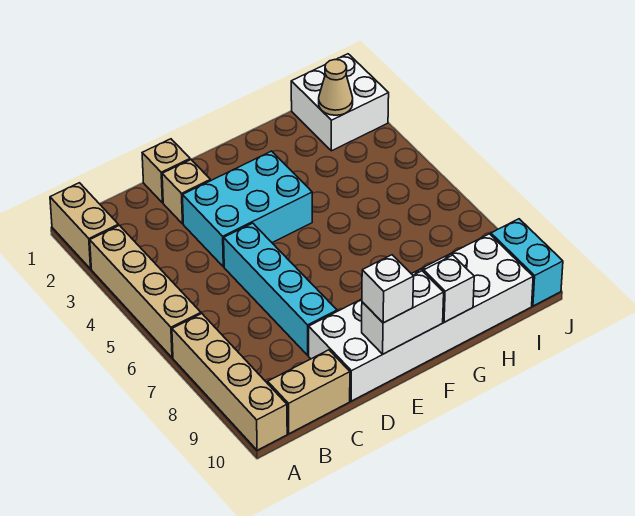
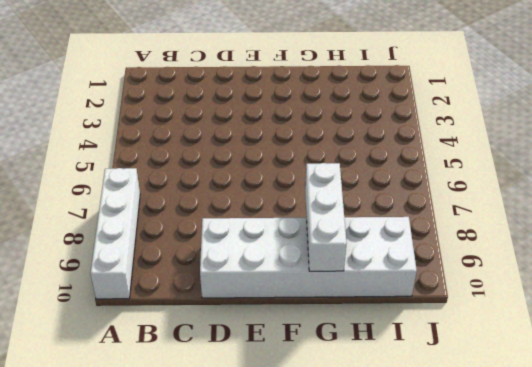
white brick A7:A10 level 1 -> tan brick A7:A10 level 1
white brick G8:G10 level 2 -> white brick G10 level 2
none -> tan brick A1:A2 level 1
none -> tan brick A3:A6 level 1
none -> tan brick B10:C10 level 1

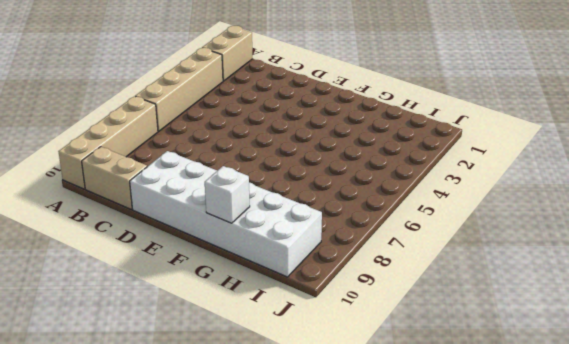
none -> tan brick D1 level 1
none -> tan brick D2 level 1
none -> cyan brick D3:F4 level 1

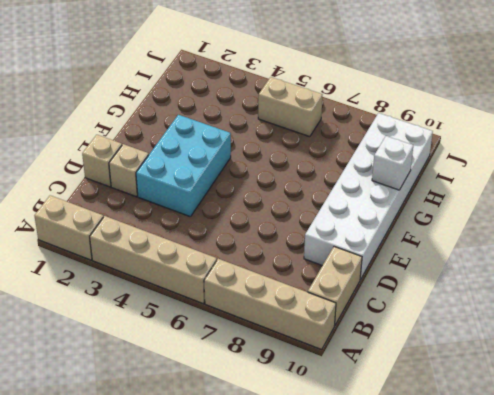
tan brick I5:I6 level 1 -> none
none -> cyan brick D5:D8 level 1
none -> white brick I1:J2 level 1
none -> cyan brick J9:J10 level 1

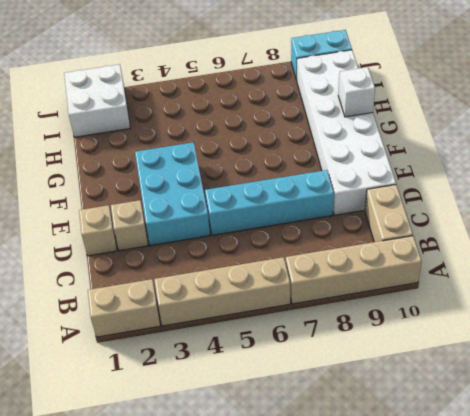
none -> white brick E10:F10 level 2
none -> tan cone I2 level 2
none -> white brick E10 level 3

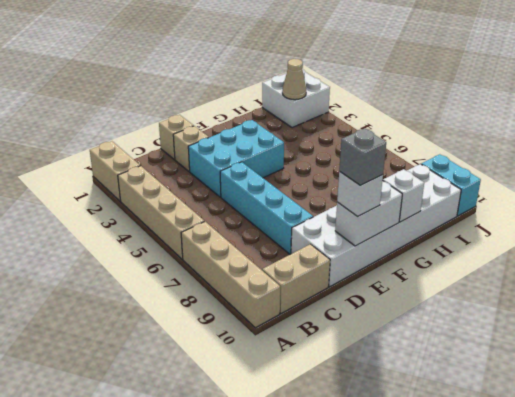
grey brick E10 level 4 -> none

